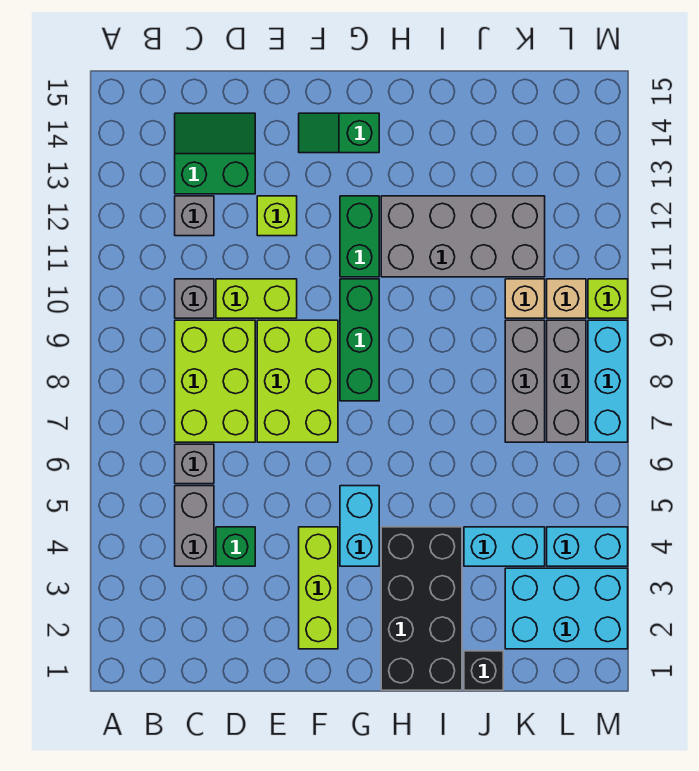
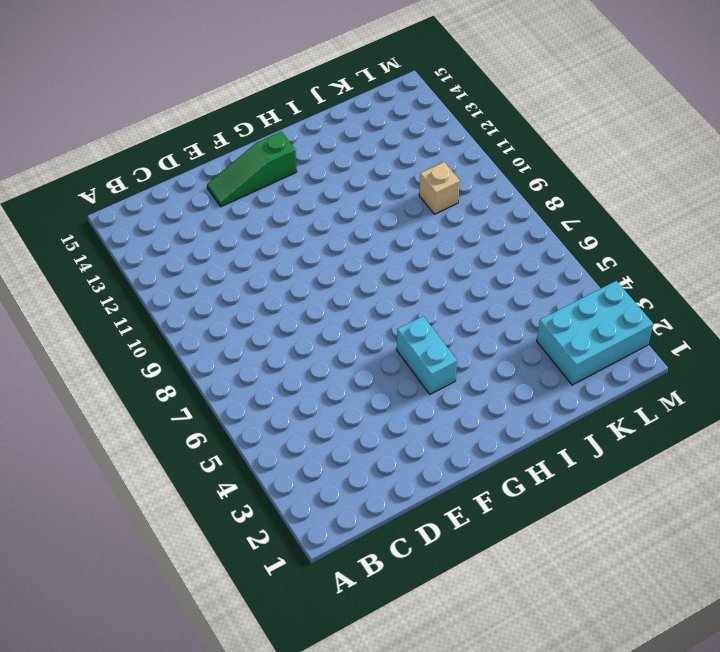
green slope E14:G14 level 1 top G -> green slope F14:G14 level 1 top G
none -> grey brick C4:C5 level 1
none -> grey brick C6 level 1
none -> lime brick C7:D9 level 1

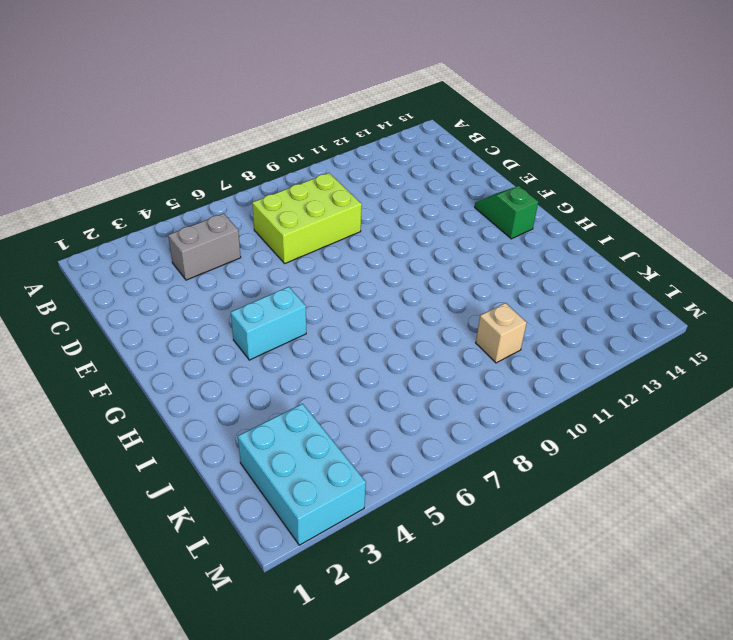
none -> grey brick C6 level 1
none -> grey brick C10 level 1
none -> grey brick C12 level 1

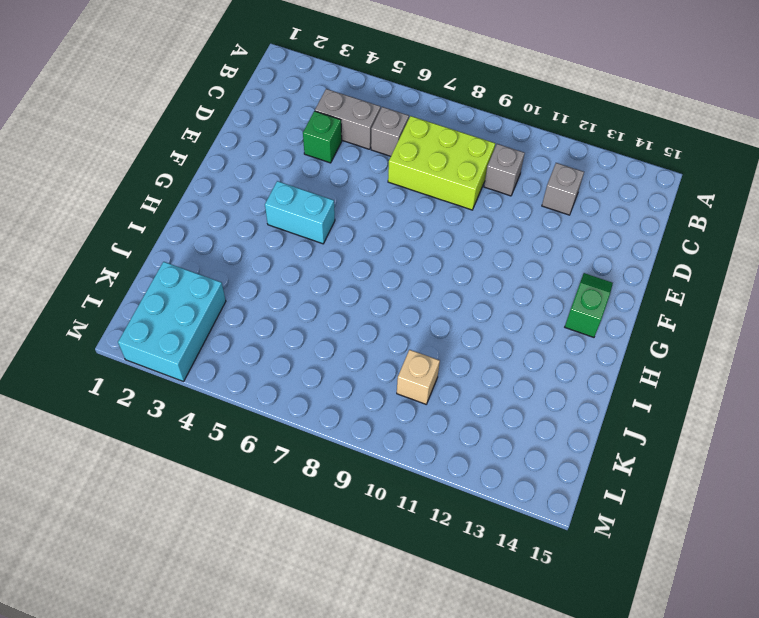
none -> green slope C13:D14 level 1 top 13
none -> lime brick D10:E10 level 1
none -> lime brick E7:F9 level 1

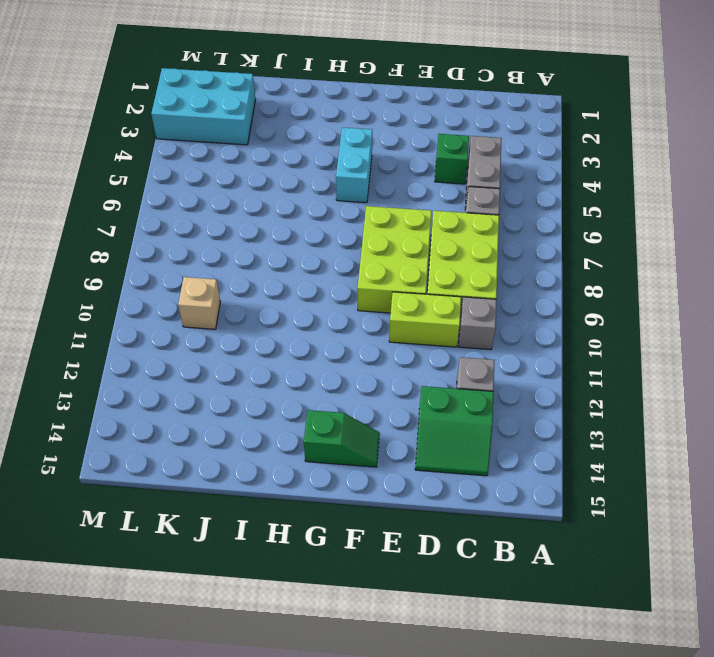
none -> lime brick E12 level 1
none -> lime brick F2:F4 level 1
none -> green brick G8:G10 level 1

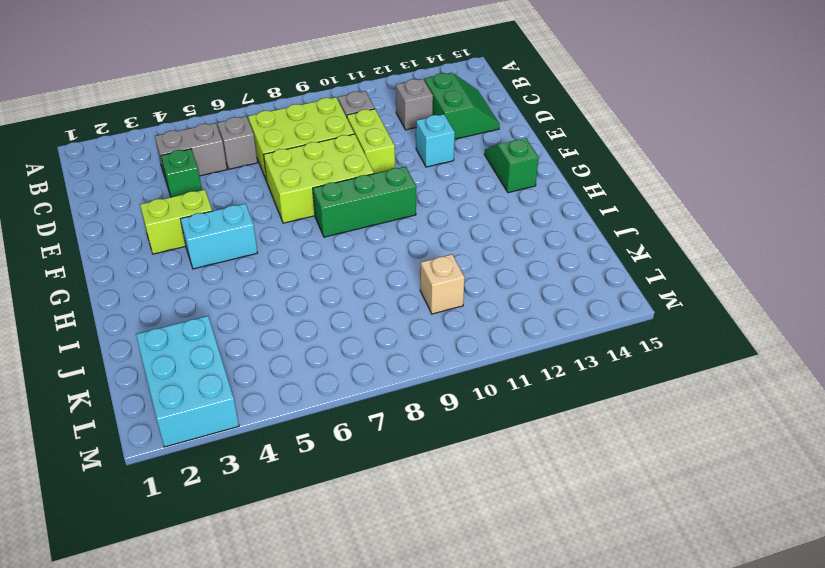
cyan brick E12 level 1 -> lime brick E12 level 1
lime brick F3:F4 level 1 -> lime brick F2:F4 level 1
none -> green brick G11:G12 level 1
none -> black brick H1:I4 level 1
none -> grey brick H11:K12 level 1

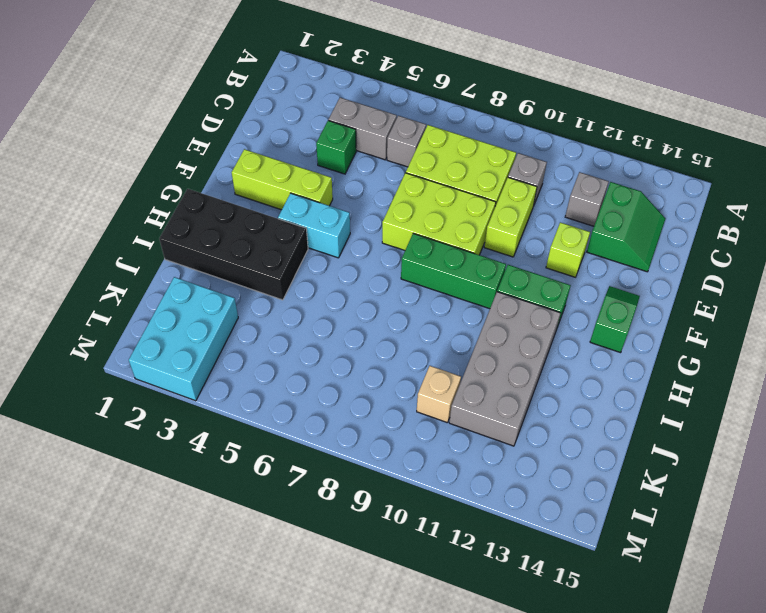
none -> black brick J1 level 1
none -> cyan brick J4:K4 level 1
none -> grey brick K7:K9 level 1

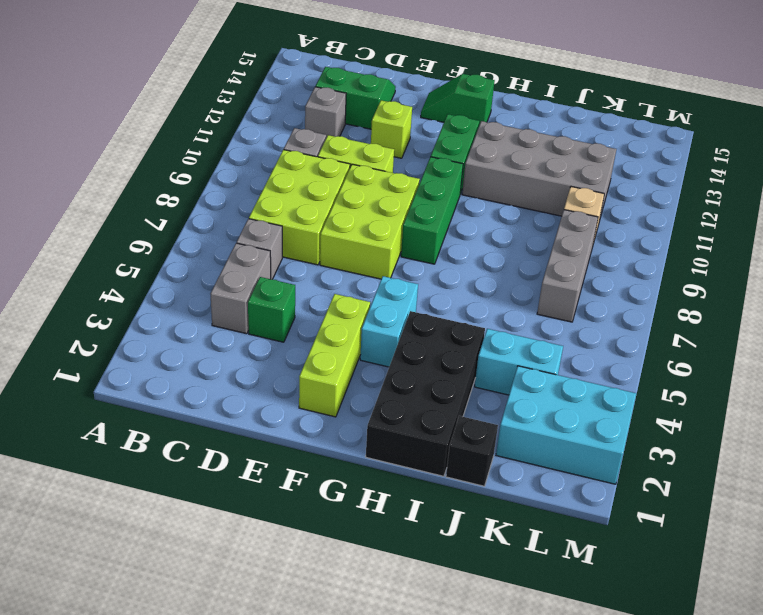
none -> cyan brick L4:M4 level 1
none -> grey brick L7:L9 level 1
none -> tan brick L10 level 1

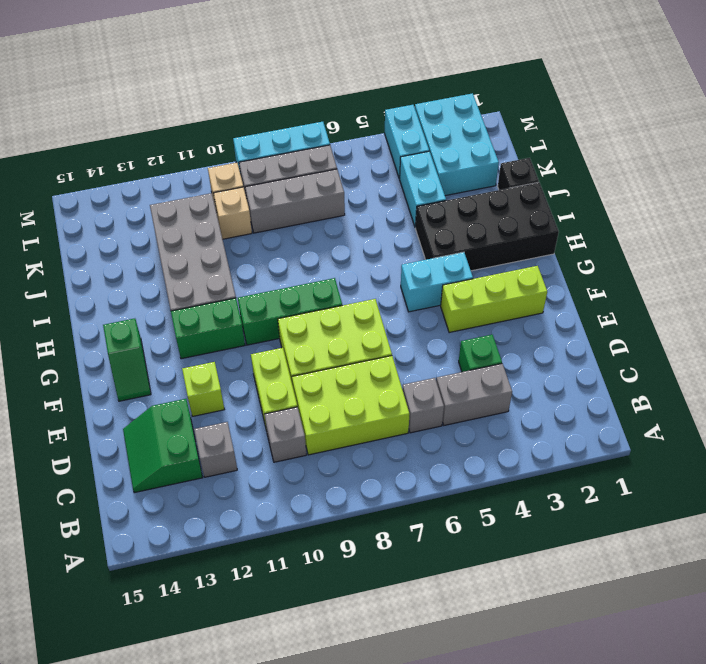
none -> lime brick M10 level 1

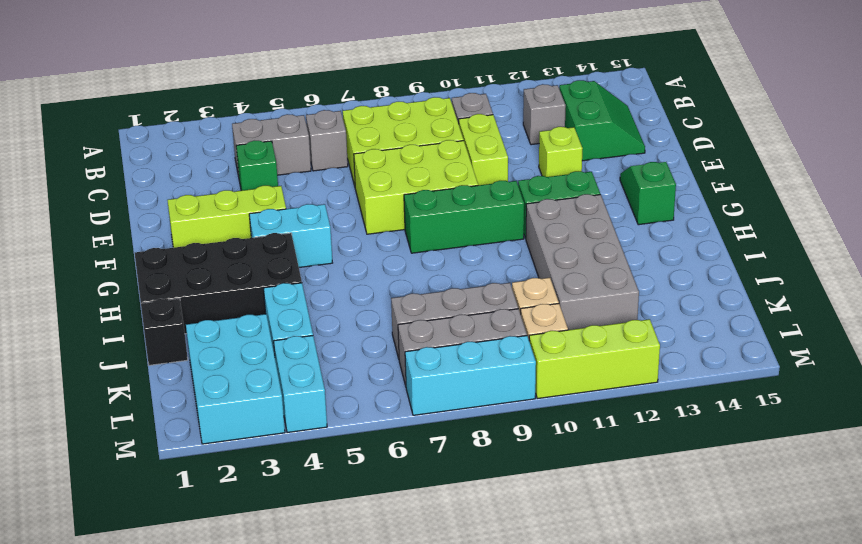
lime brick M10:M12 level 1 -> lime brick M10 level 1

